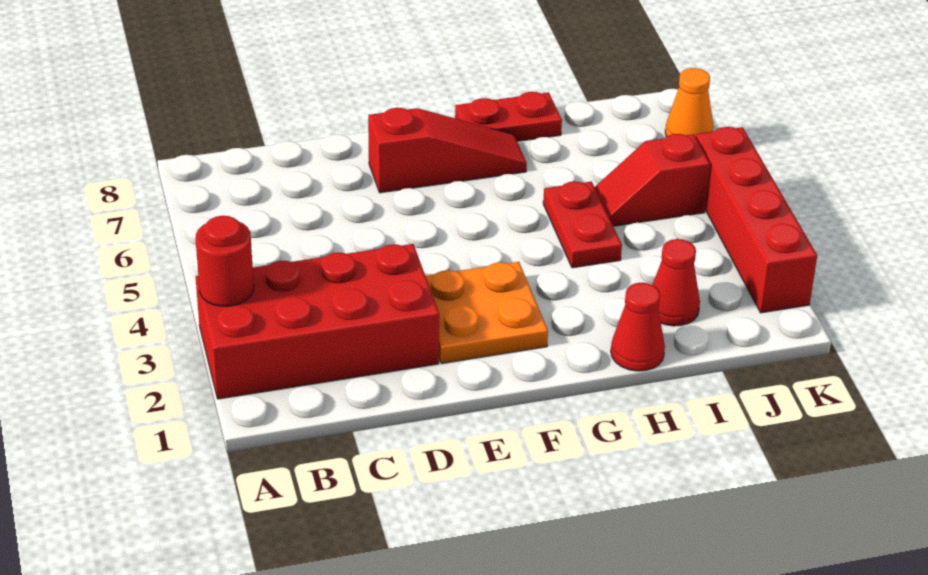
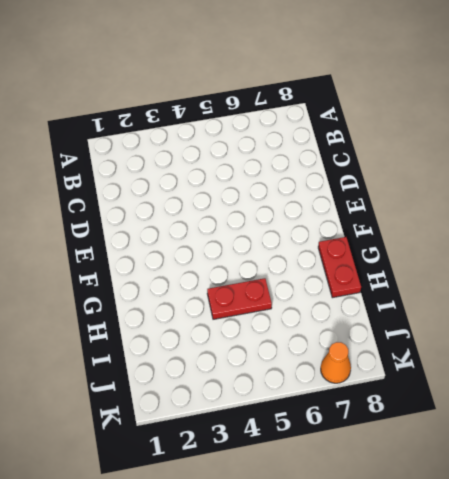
none -> red brick A2:D3 level 1
none -> orange plate E2:F3 level 1

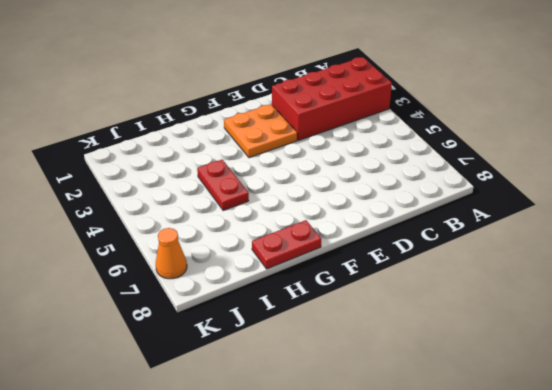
none -> red slope E7:G7 level 1 top E
none -> red cone H1 level 1

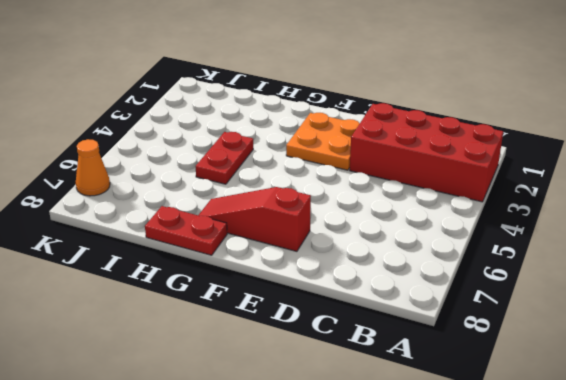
none -> red cone H1 level 1
none -> red cone I2 level 1

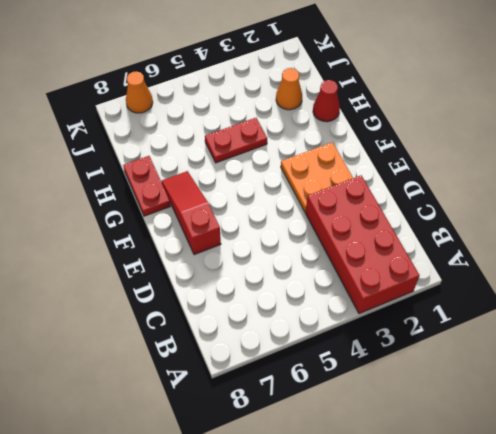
orange cone I2 level 1 -> red cone I2 level 1
none -> red slope I5:J5 level 1 top J
none -> red brick K2:K5 level 1

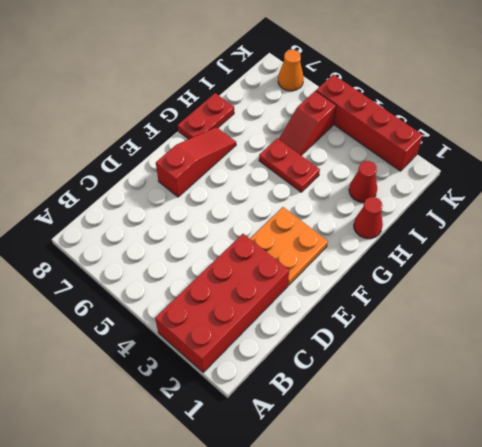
none -> red round brick A3 level 2

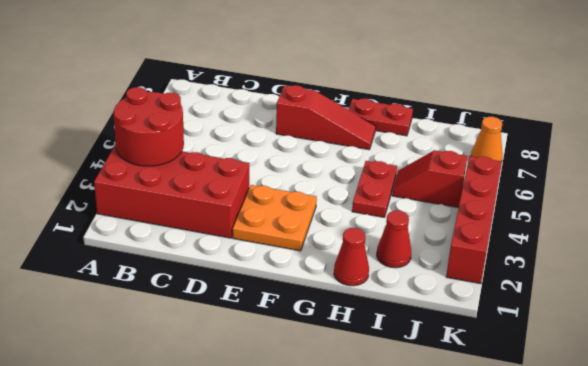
red round brick A3:B4 level 2 -> red round brick A3 level 2

